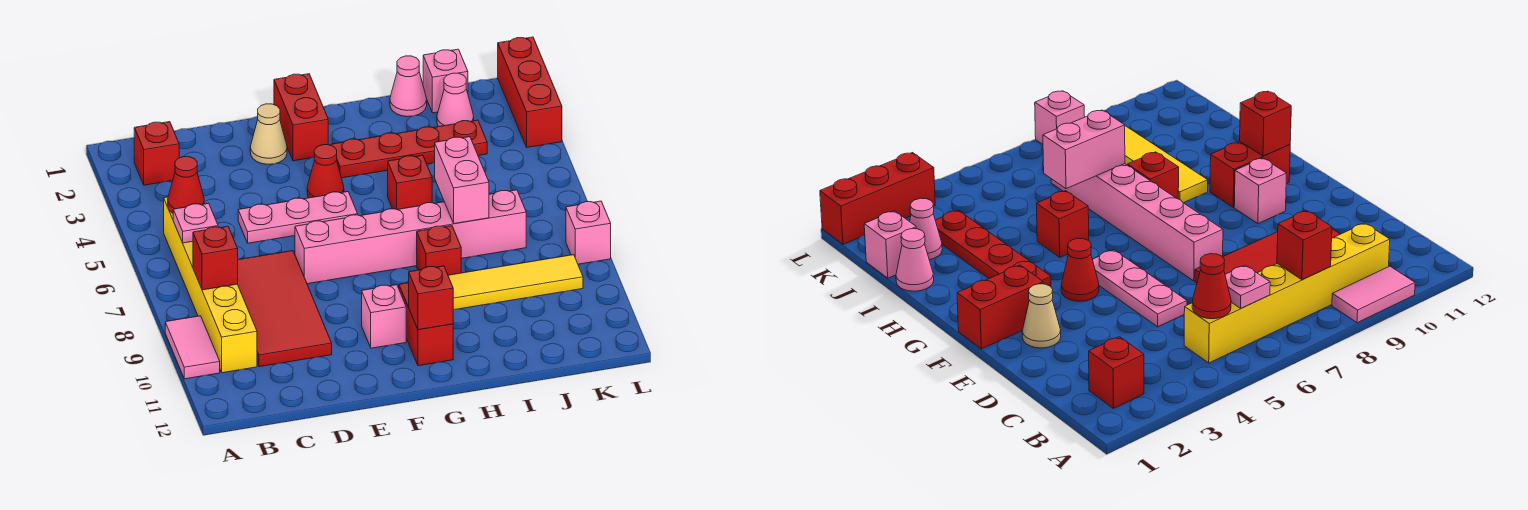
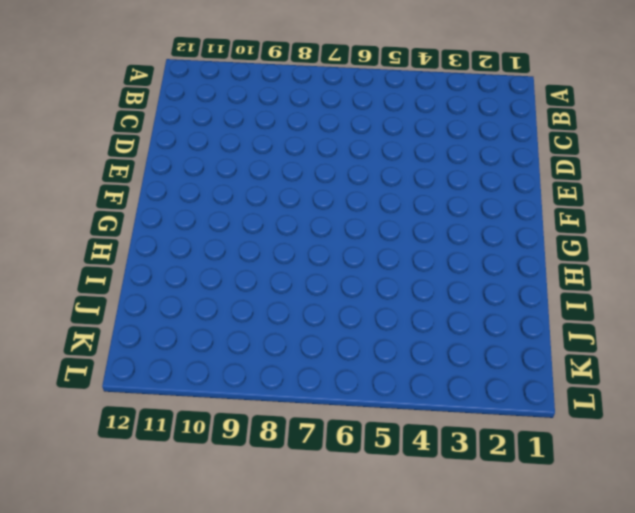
none -> pink tile A9:A10 level 1
none -> red brick B2 level 1
none -> yellow brick B5:B10 level 1

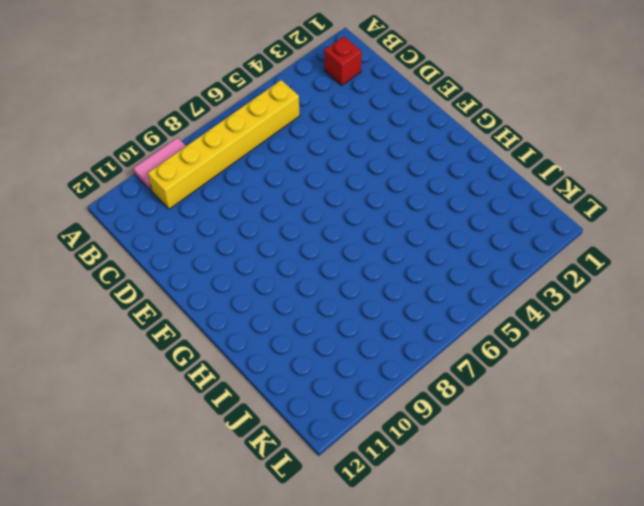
none -> red tile C7:D10 level 1
none -> pink plate D5:F5 level 1
none -> tan cone E2 level 1

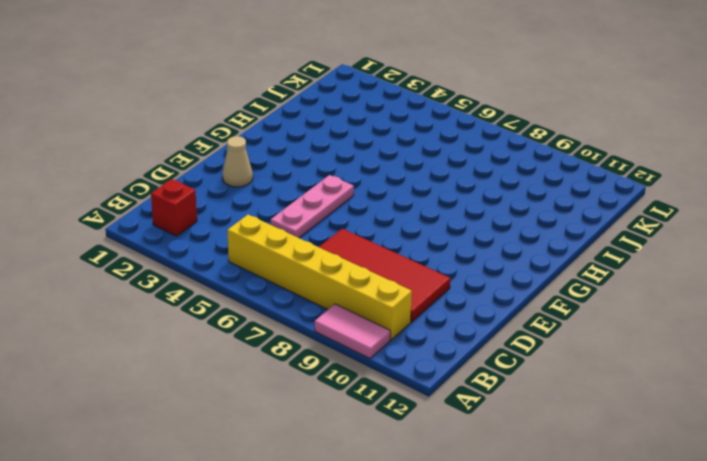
none -> pink brick E7:J7 level 1
none -> red brick F1:F2 level 1
none -> red cone F4 level 1

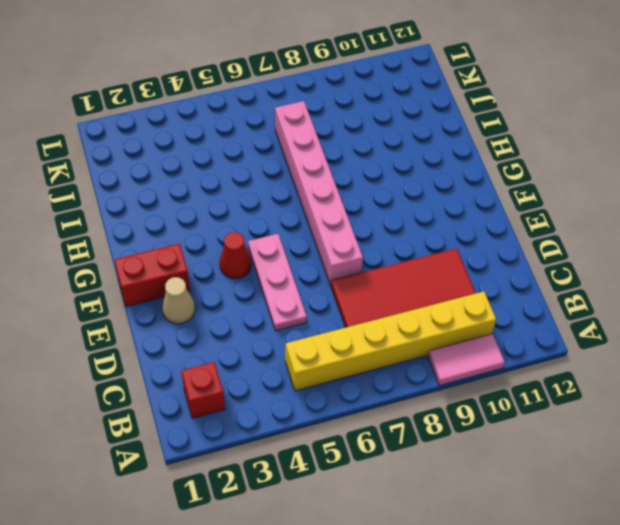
none -> pink brick F10 level 1
none -> red plate G3:J3 level 1
none -> red brick G10:G11 level 1

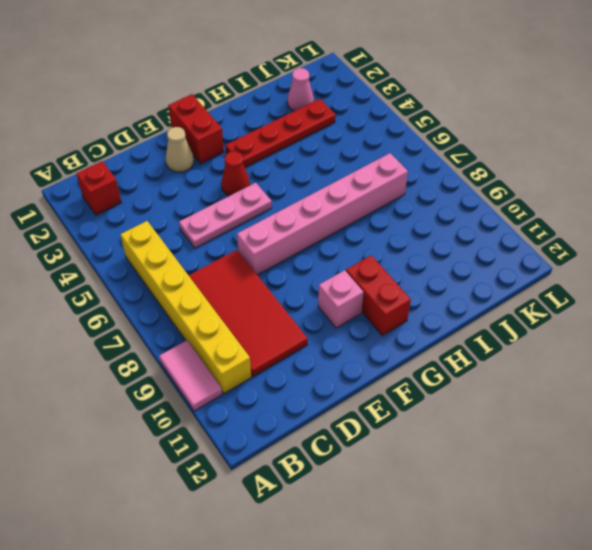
none -> red brick H5 level 1
none -> red brick H8 level 1
none -> yellow tile H9:K9 level 1

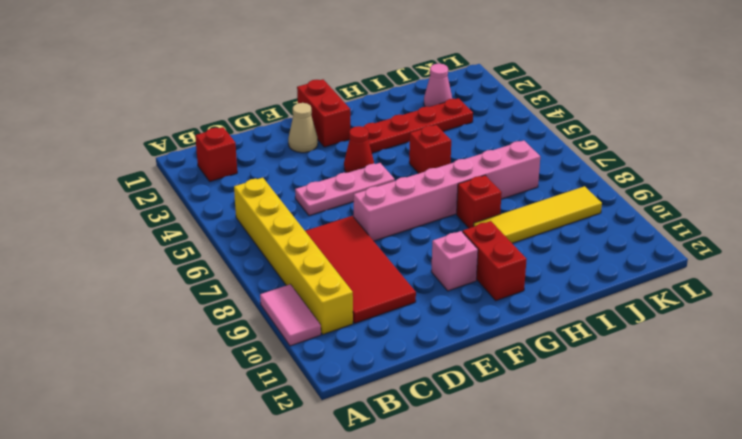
none -> pink cone I1 level 1
none -> pink brick J1 level 1
none -> red brick L1:L3 level 1

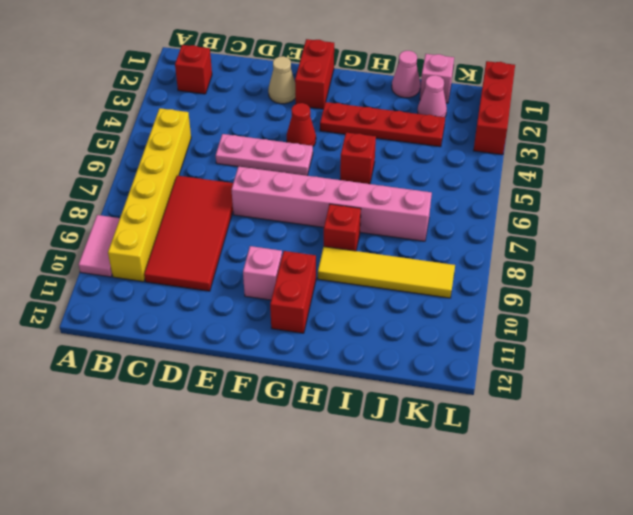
none -> pink brick L8 level 1
none -> red cone B5 level 2
none -> pink plate B6 level 2

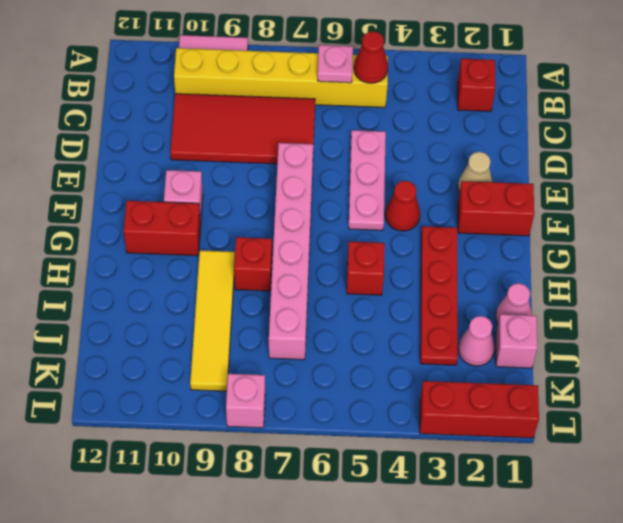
none -> red brick B8 level 2
none -> red brick G11 level 2
none -> pink brick I6:I7 level 2

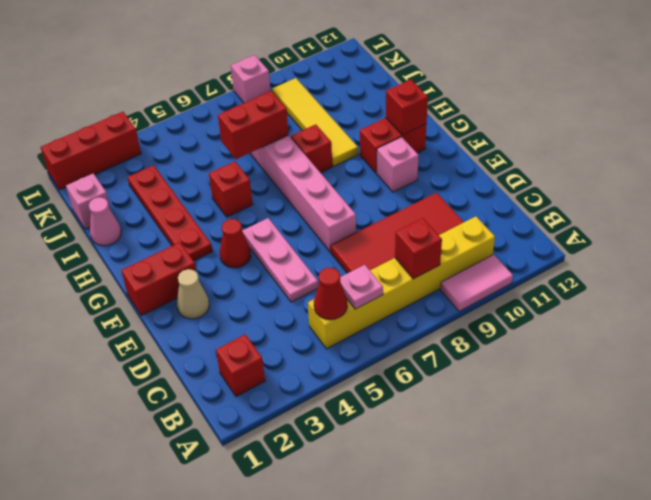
red brick I6:I7 level 2 -> pink brick I6:I7 level 2
none -> pink cone J2 level 1

